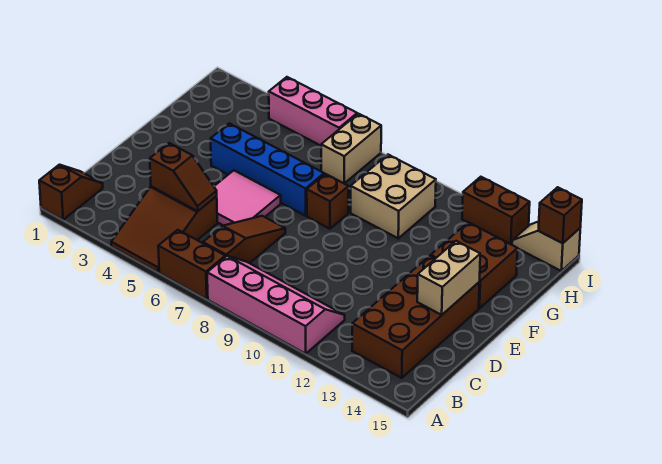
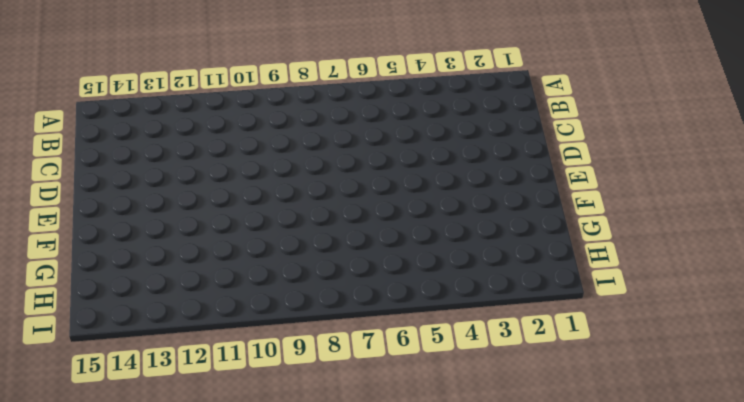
none -> brown slope A1:B1 level 1 top A
none -> brown slope A4:C5 level 1 top C
none -> brown brick A6:A7 level 1

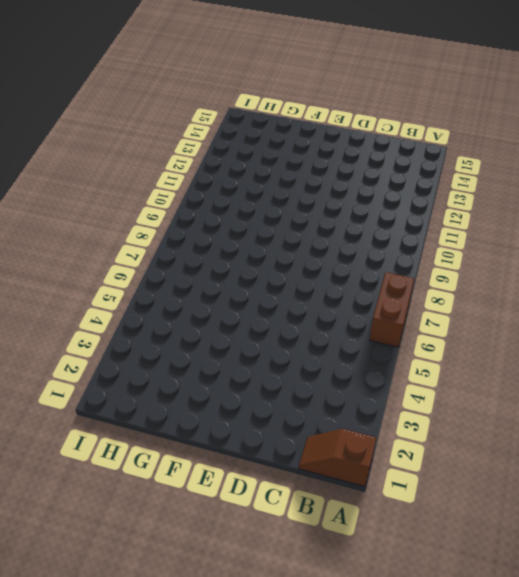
none -> brown slope A4:C5 level 1 top C
none -> pink slope A8:B11 level 1 top A
none -> brown slope B7:D7 level 1 top B

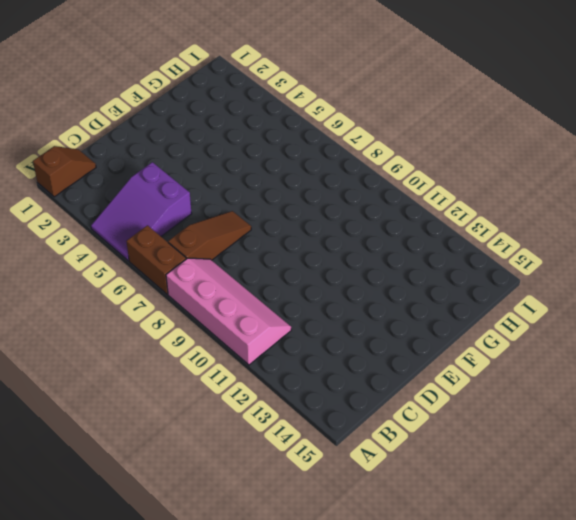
purple slope A4:C5 level 1 top C -> brown slope A4:C5 level 1 top C
none -> brown brick B13:E14 level 1
none -> pink tile D5:E6 level 1
none -> blue brick F4:F7 level 1

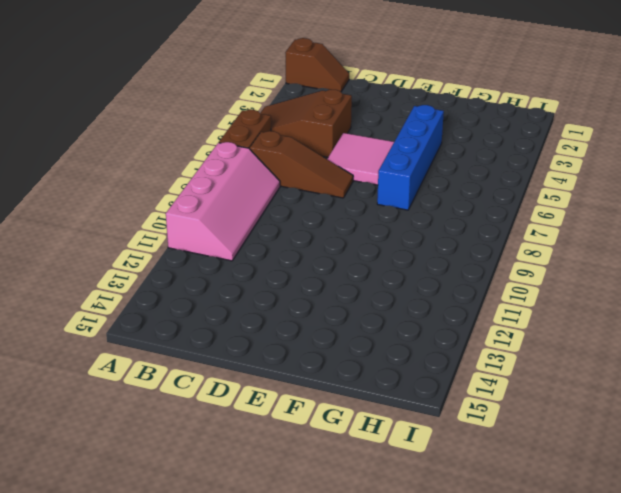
none -> brown brick B13:E14 level 1
none -> brown brick F8 level 1
none -> brown brick F13:G14 level 1

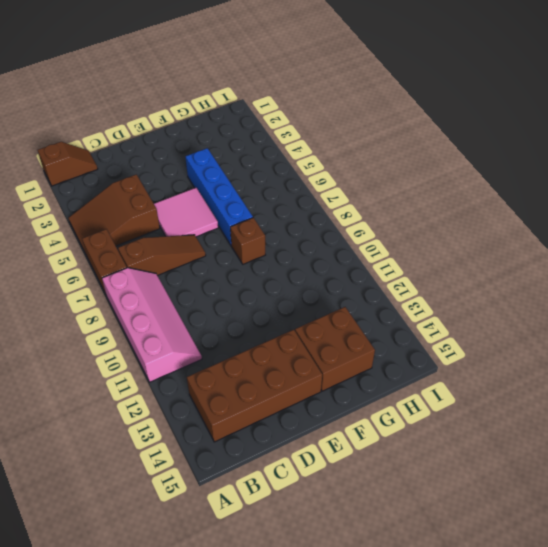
none -> tan brick G9:H10 level 1
none -> tan brick H7:I7 level 1
none -> pink brick I4:I6 level 1

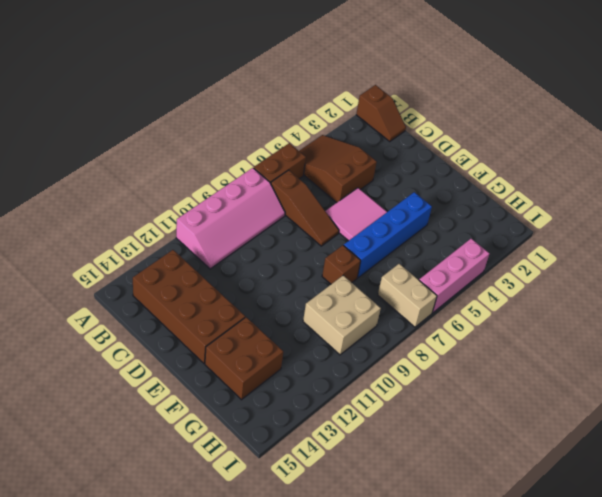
none -> brown brick I12:I13 level 1
none -> tan slope I14:I15 level 1 top 15
none -> brown slope C4:C5 level 2 top 4

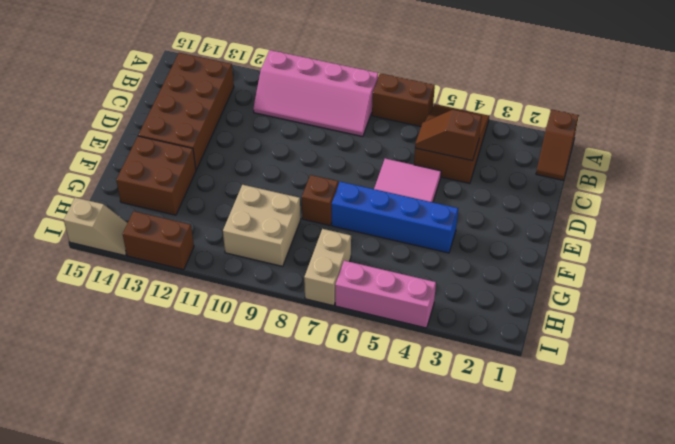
none -> brown slope B7:D7 level 1 top B
none -> tan brick D14:E14 level 2
none -> brown brick I15 level 2

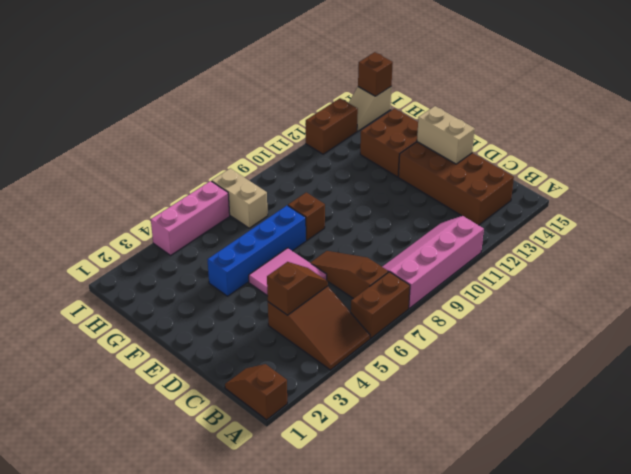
none -> tan brick G9:H10 level 1

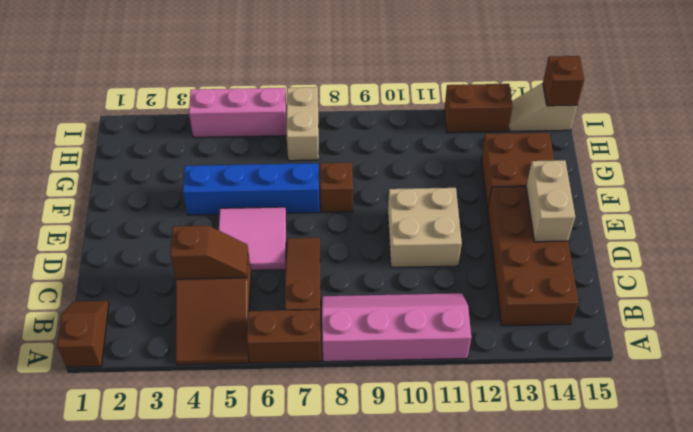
tan brick D10:E11 level 1 -> tan brick G9:H10 level 1

